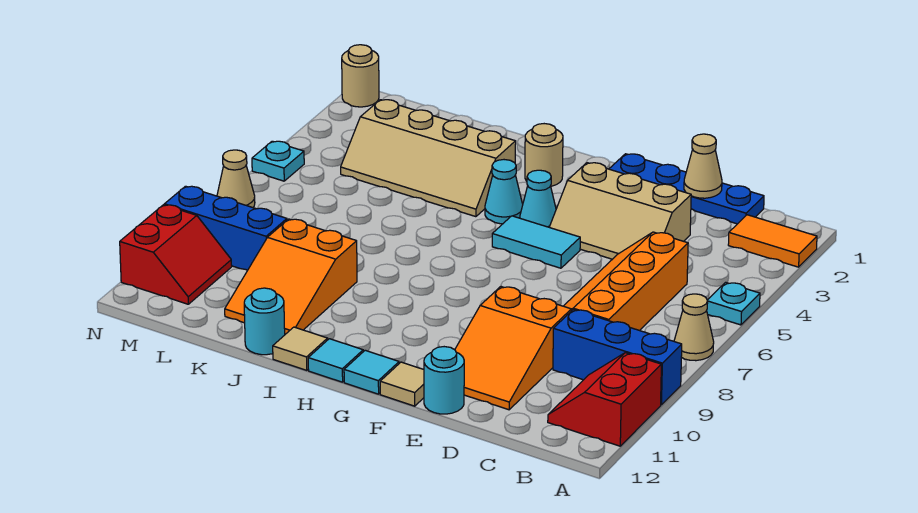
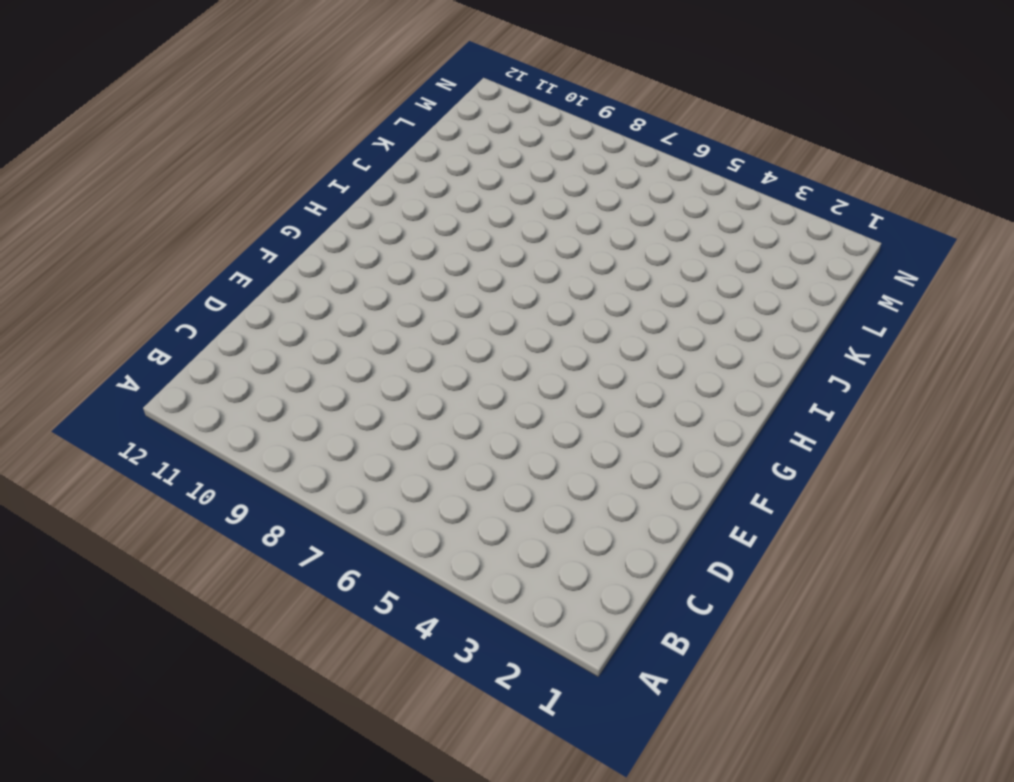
none -> orange tile A2:B2 level 1
none -> cyan plate A5 level 1
none -> tan cone A7 level 1

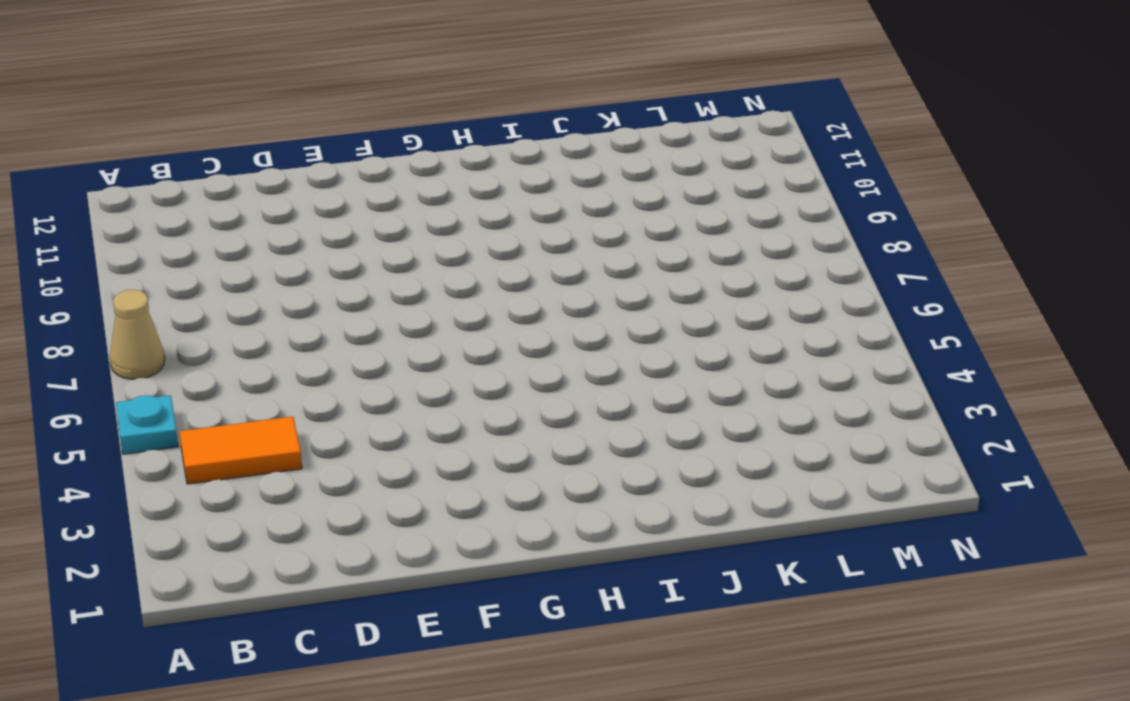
orange tile B4:C4 level 1 -> orange tile A2:B2 level 1
none -> blue brick A9:C9 level 1
none -> red slope A10:B11 level 1 top A
none -> blue plate C1:F1 level 1

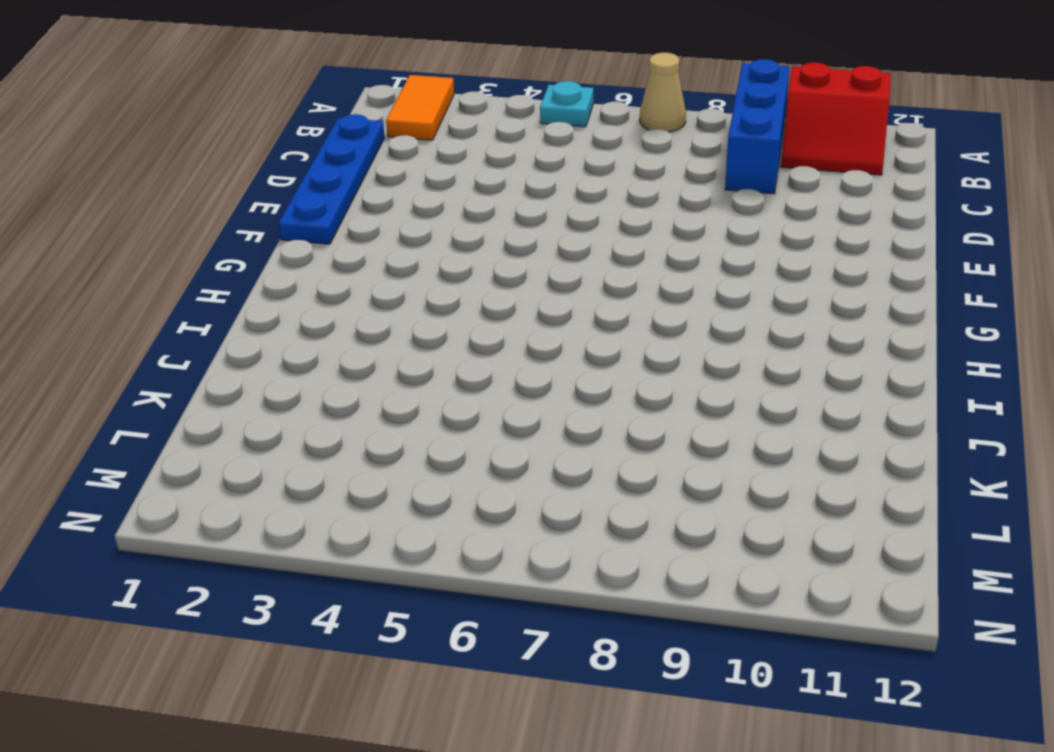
none -> orange slope C5:D8 level 1 top C
none -> tan slope D3:F4 level 1 top 3
none -> orange slope D9:E11 level 1 top 9

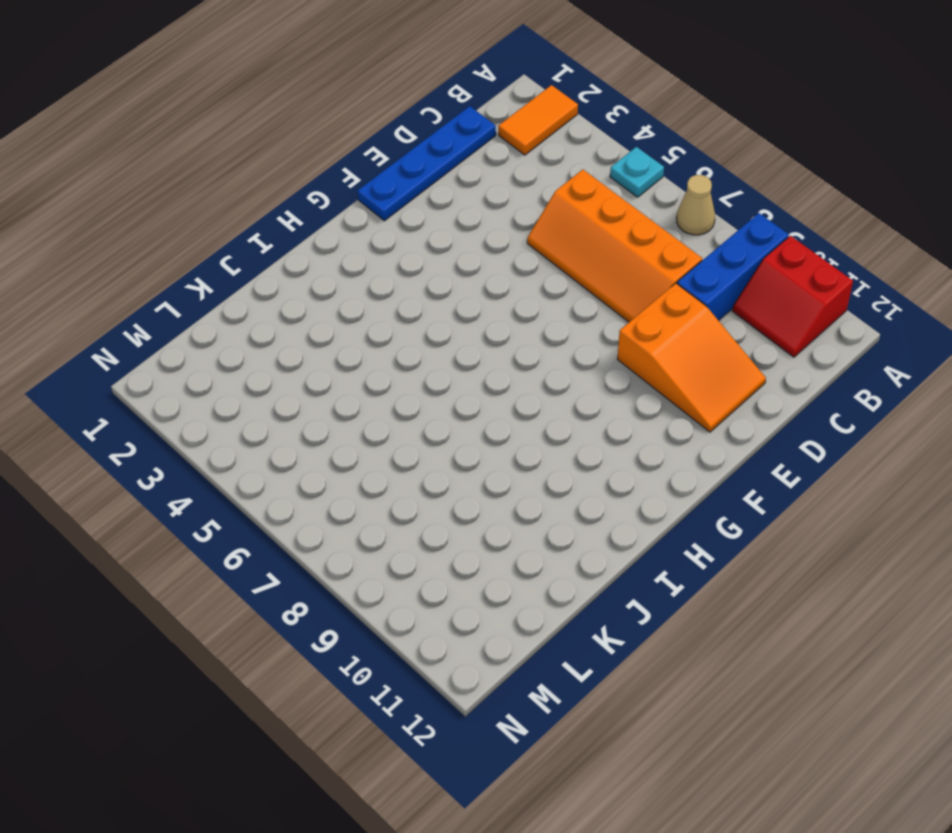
none -> tan slope D3:F4 level 1 top 3
none -> cyan round brick E12 level 1
none -> cyan tile F5:G5 level 1

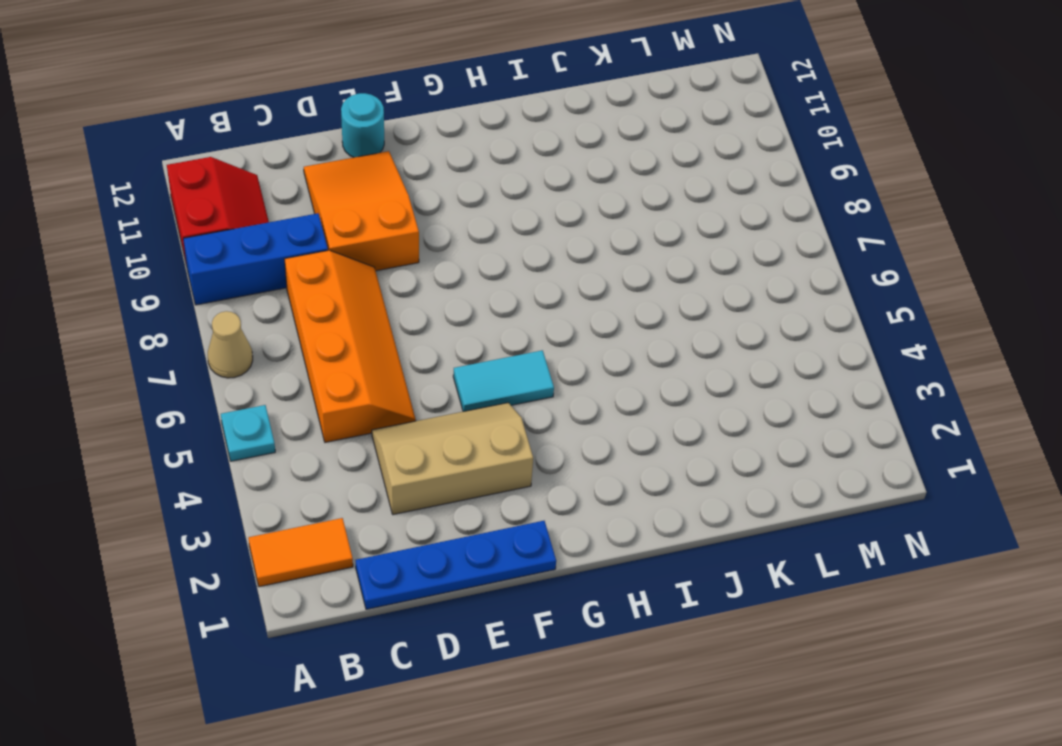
none -> tan tile F12 level 1
none -> cyan cone G4 level 1
none -> cyan tile G12 level 1

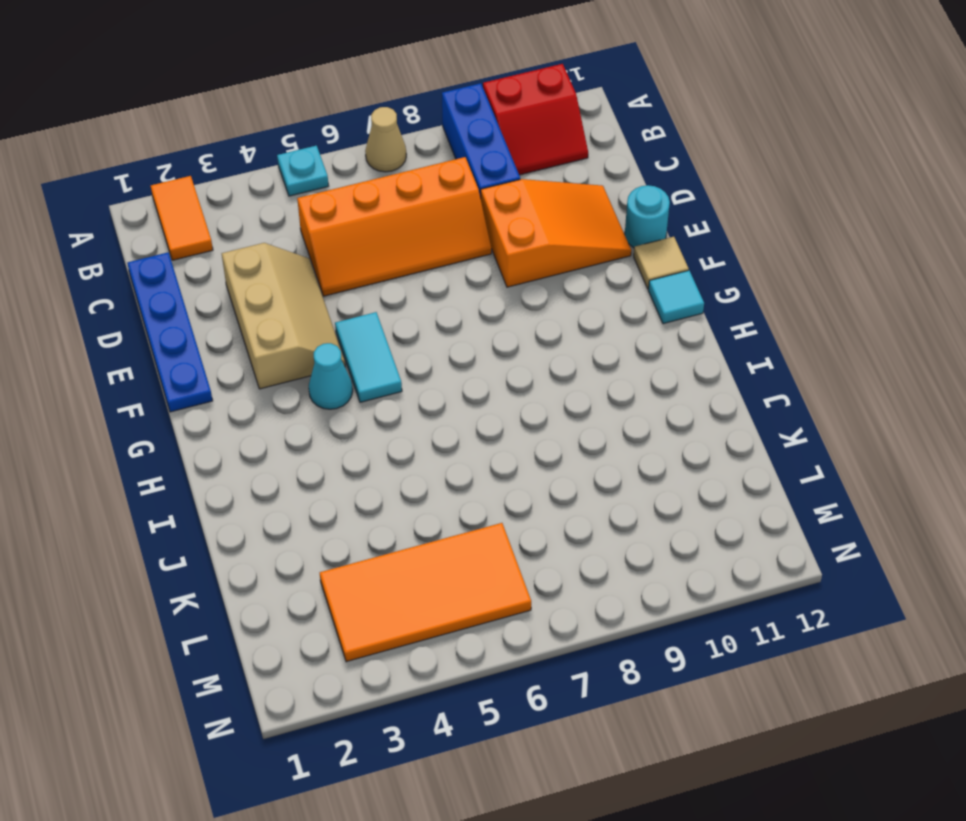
orange tile L3:M6 level 1 -> tan slope I3:L4 level 1 top 3
none -> tan round brick H2 level 1
none -> cyan cone H4 level 1
none -> cyan tile H12 level 1

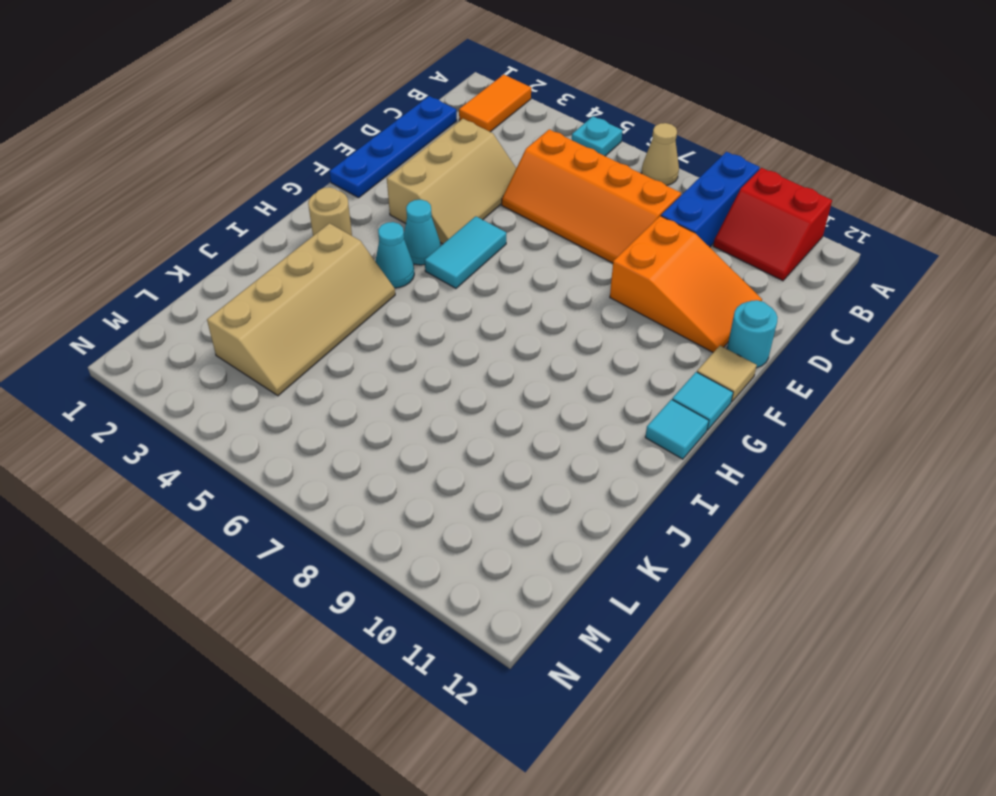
none -> tan tile I12 level 1
none -> orange slope J9:K11 level 1 top 9
none -> cyan round brick J12 level 1

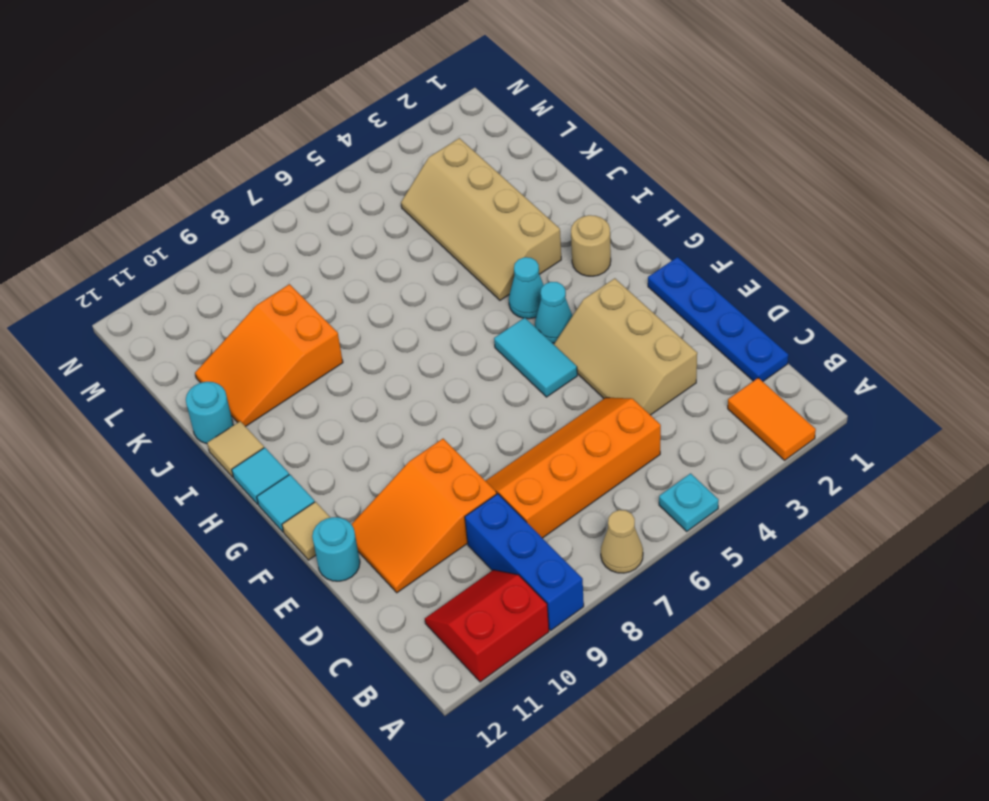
none -> blue brick L9:N9 level 1
none -> red slope M10:N11 level 1 top N
none -> tan round brick N1 level 1

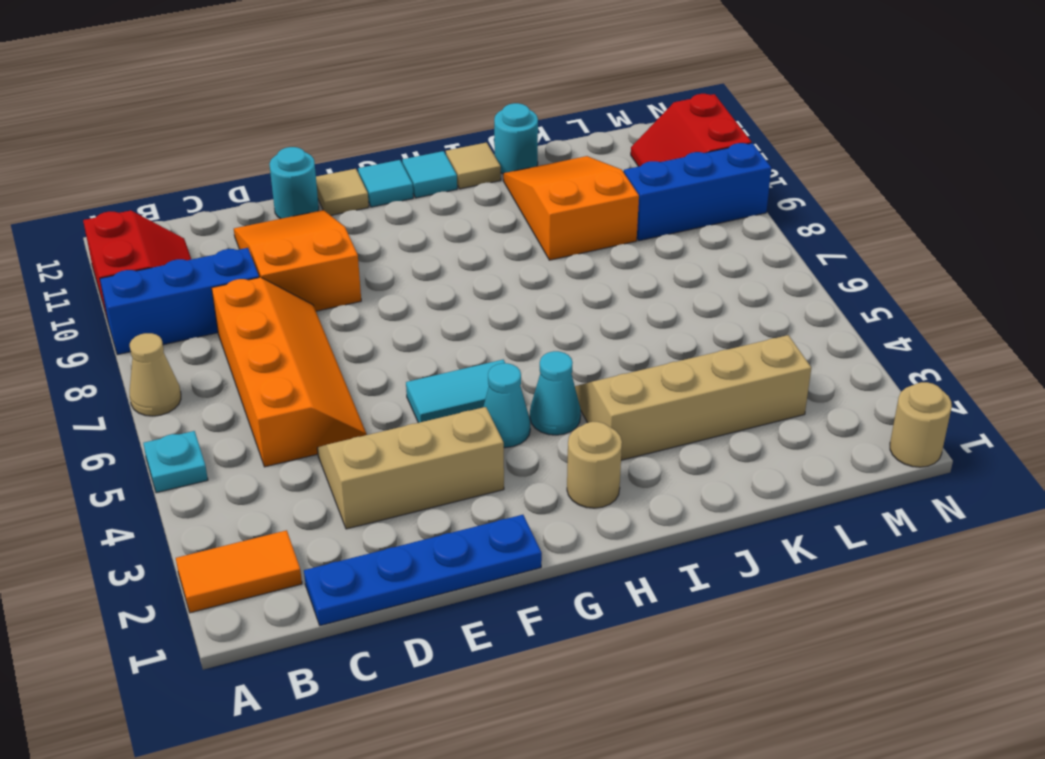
none -> cyan plate N5 level 1
none -> tan cone N7 level 1
none -> tan cone D1 level 2

